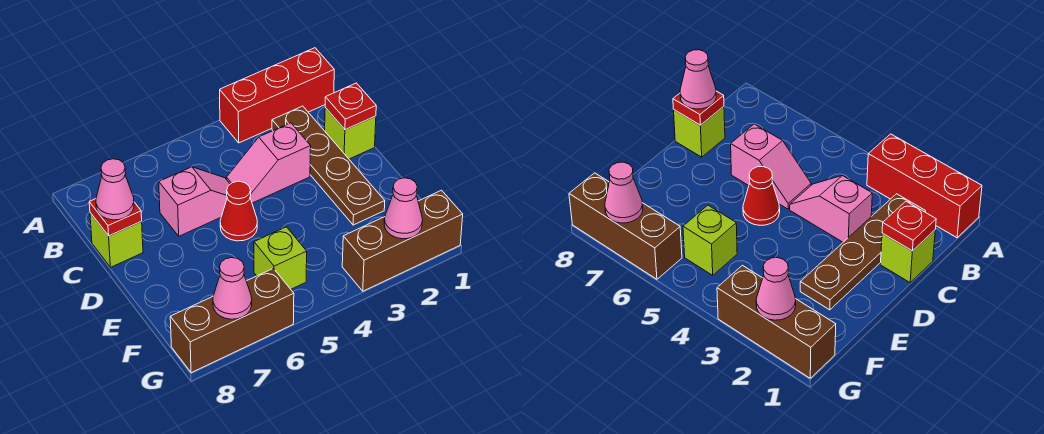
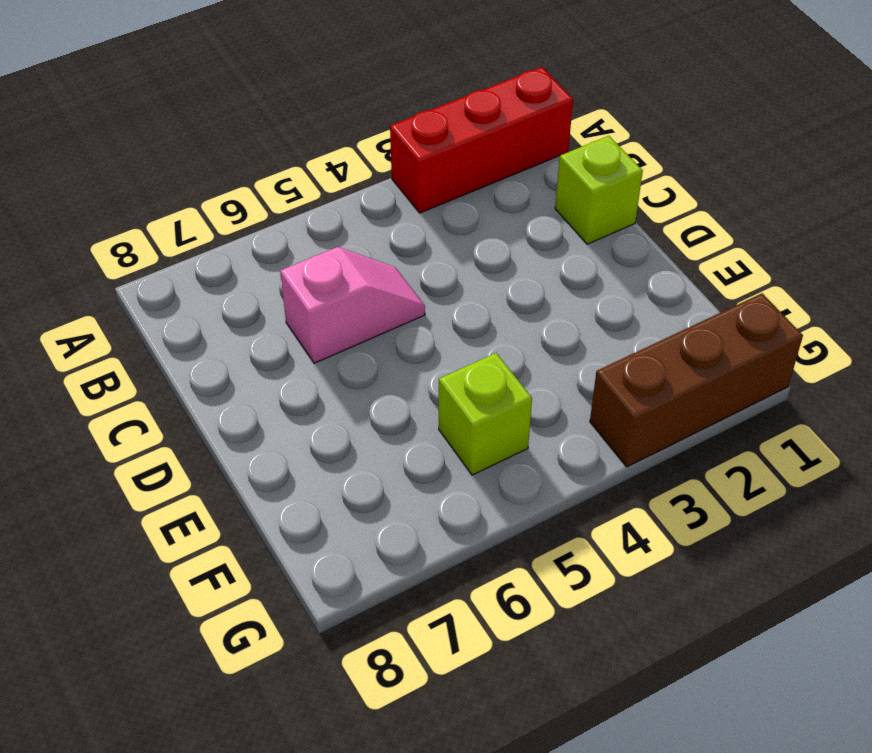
none -> brown plate B2:E2 level 1
none -> pink slope C3:C4 level 1 top 3
none -> lime brick C8 level 1

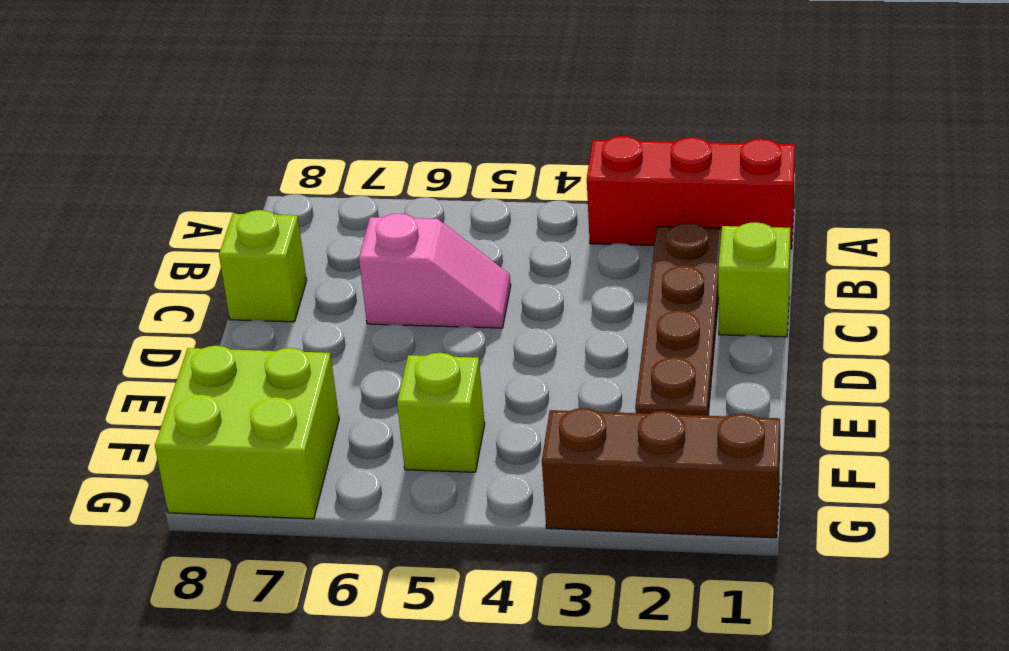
lime brick F7:G8 level 1 -> brown brick G6:G8 level 1
none -> pink slope C3:C4 level 1 top 3
none -> red cone D5 level 1
none -> red plate C1 level 2

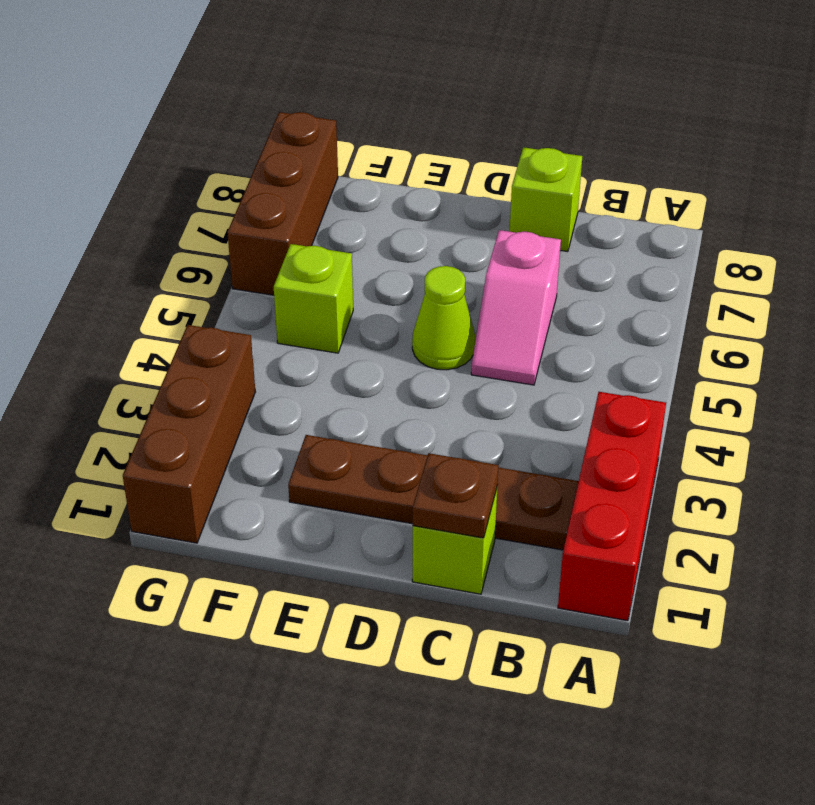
brown plate C1 level 2 -> red plate C1 level 2
lime cone D5 level 1 -> red cone D5 level 1
none -> pink slope C3:C4 level 1 top 3
none -> red plate C8 level 2
none -> pink cone G2 level 2

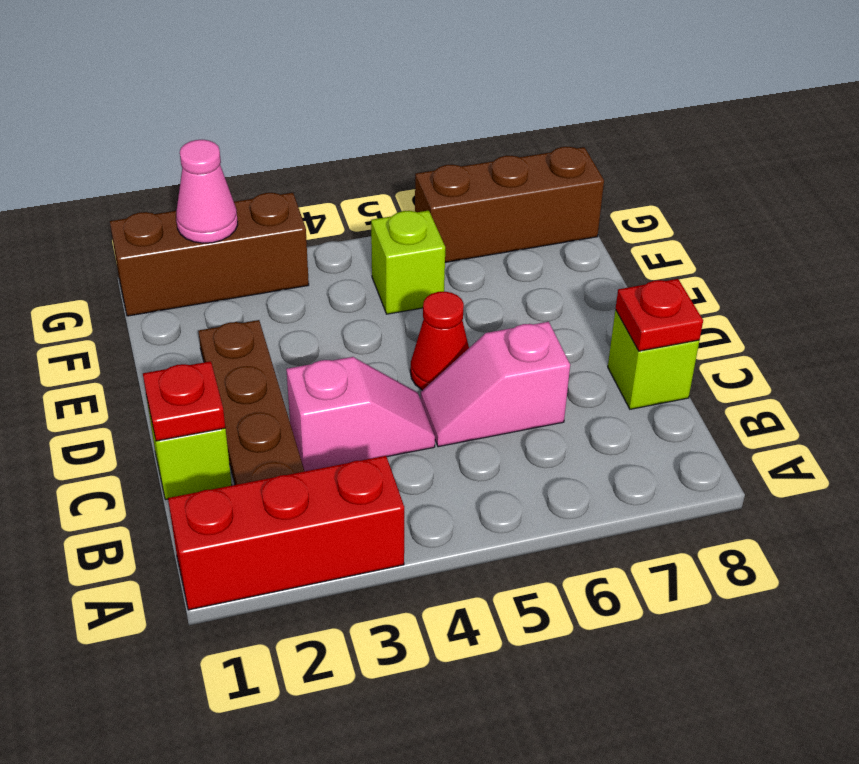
none -> pink cone G7 level 2
none -> pink cone C8 level 3

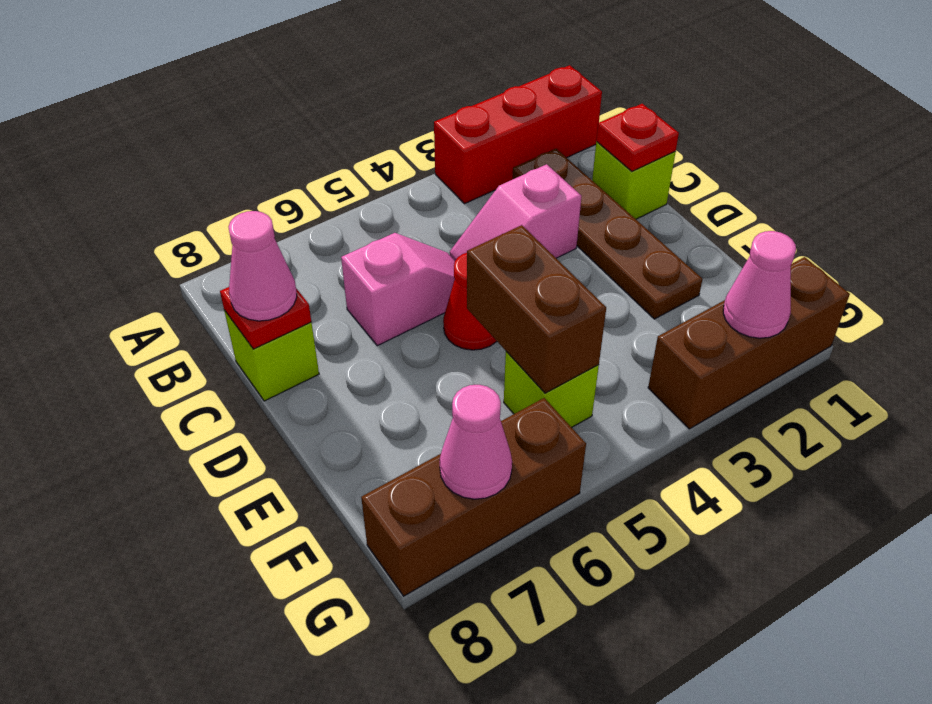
brown brick E5:F5 level 2 -> none

